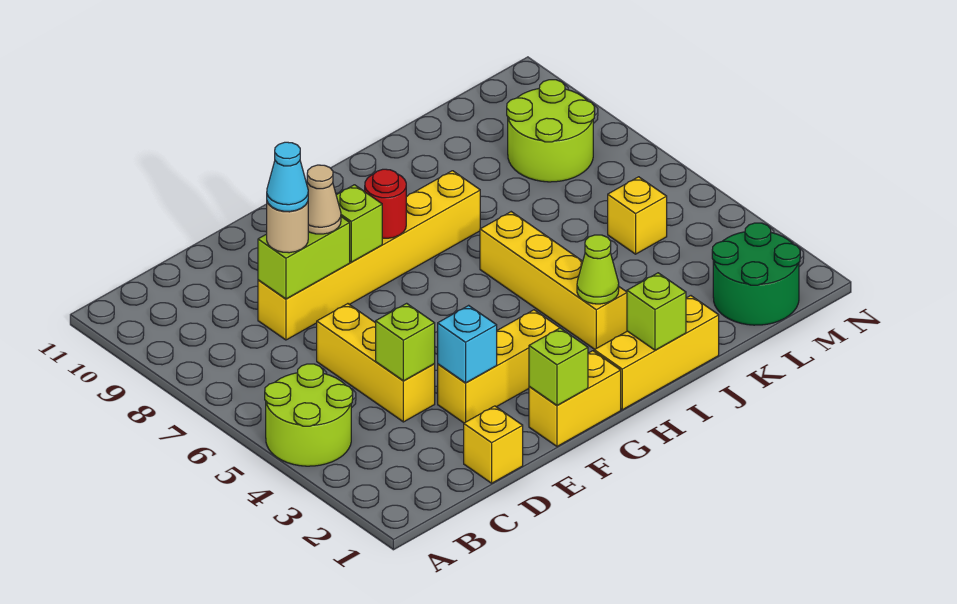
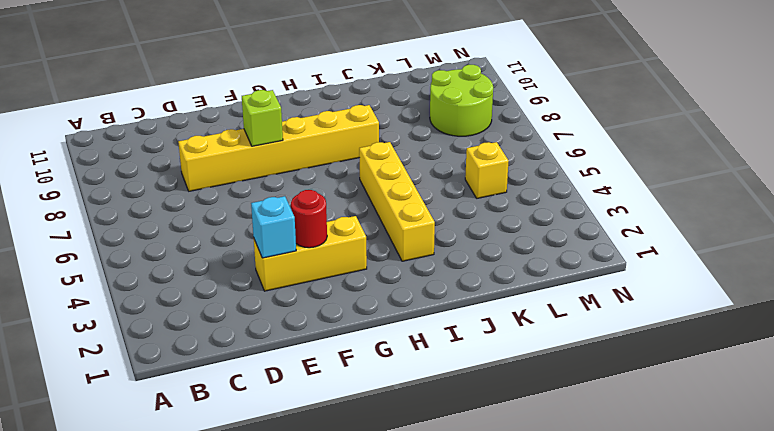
red round brick F3 level 2 -> red round brick G8 level 2
none -> lime round brick A4:B5 level 1
none -> yellow brick D1 level 1
none -> yellow brick D4:D6 level 1

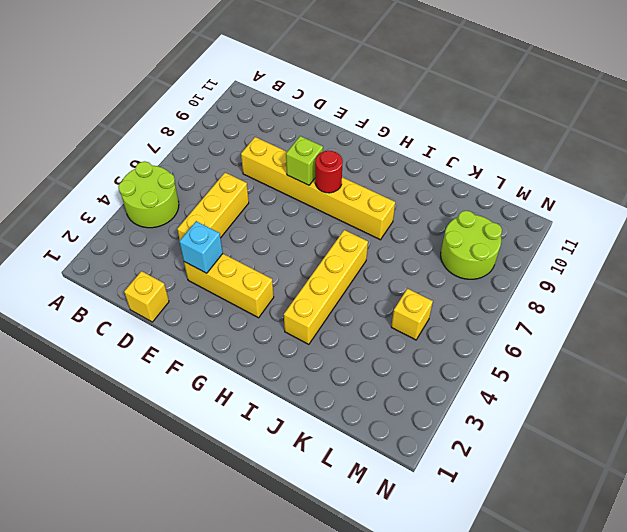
none -> yellow brick F1:G1 level 1
none -> yellow brick H1:J1 level 1
none -> green round brick L1:M2 level 1

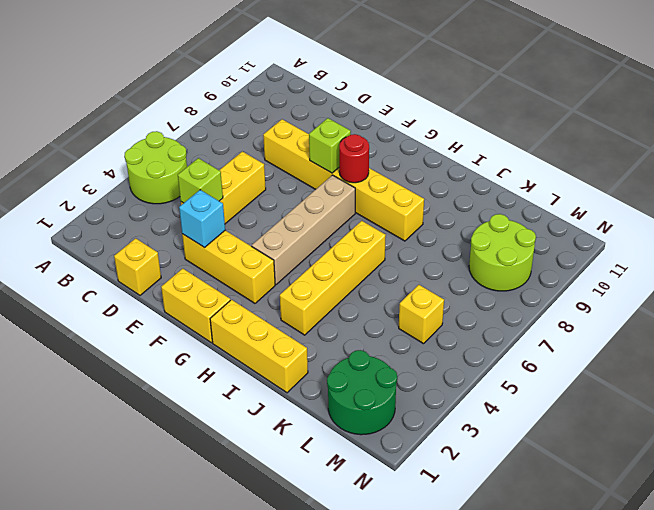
tan brick G4:G7 level 1 -> none
none -> lime brick D8:E8 level 2
none -> lime brick F1 level 2
none -> lime brick I1 level 2

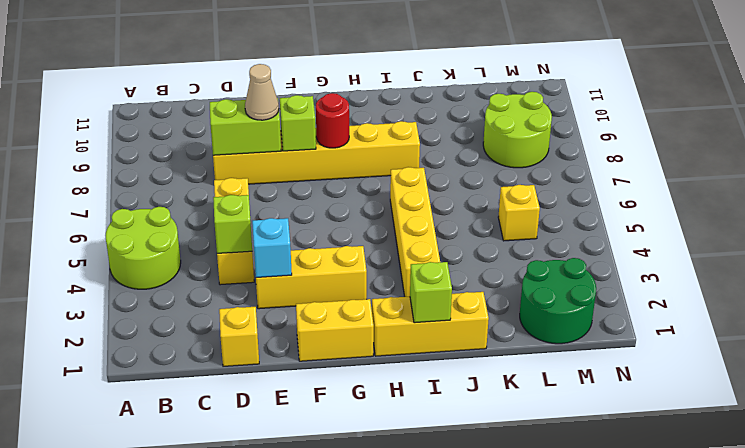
none -> lime brick F1 level 2
none -> lime cone I3 level 2
none -> tan round brick D8 level 3

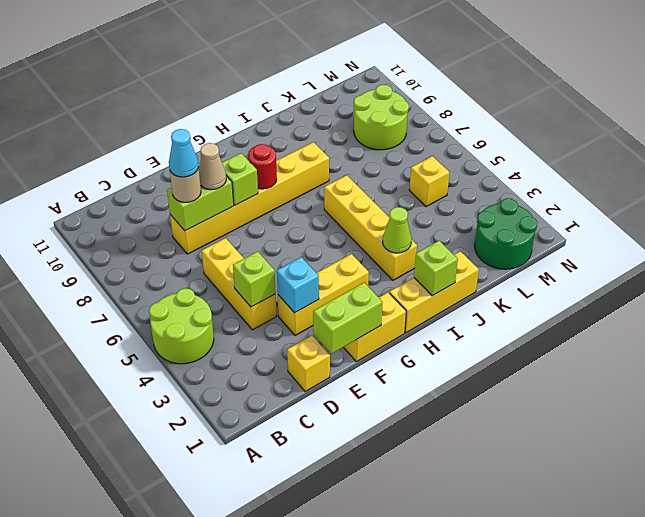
lime brick E1:F1 level 2 -> lime brick F1 level 2

